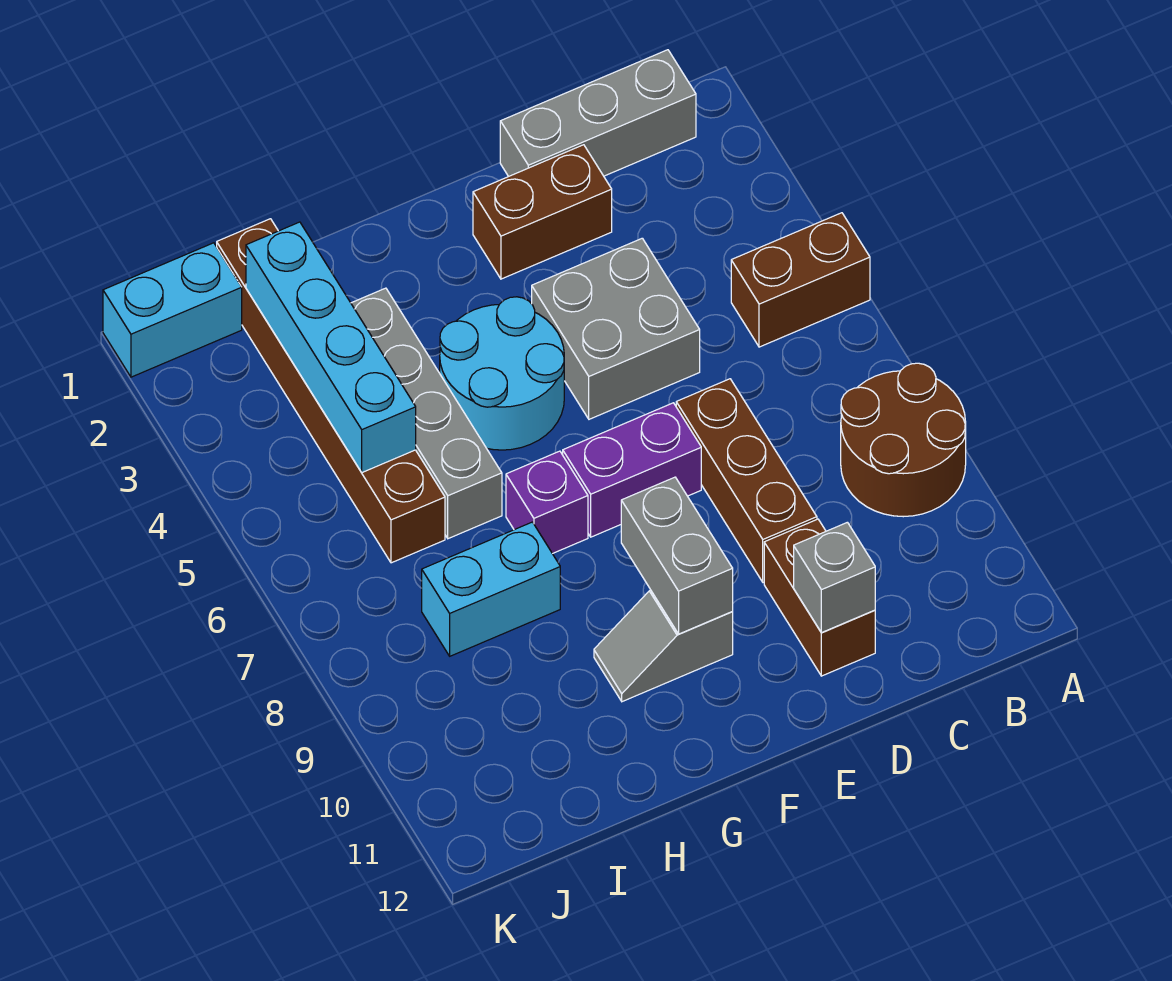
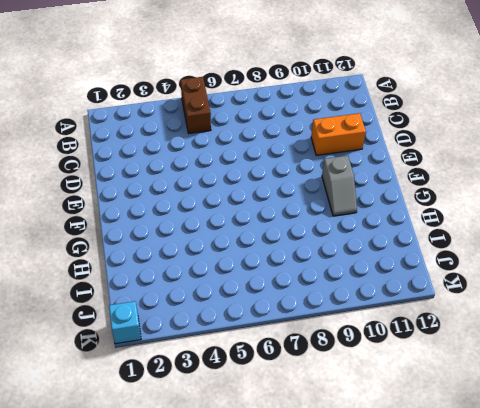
orange brick D10:D11 level 1 -> brown brick D10:D11 level 1
cyan brick K1 level 1 -> cyan brick J1:K1 level 1
none -> brown round brick A8:B9 level 1
none -> grey brick B1:D1 level 1
none -> brown brick D2:E2 level 1

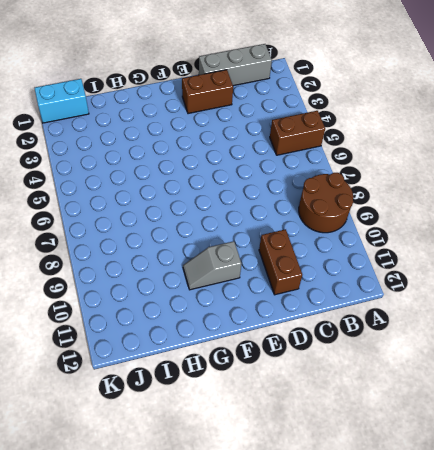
none -> grey brick D4:E5 level 1
none -> brown brick D7:D9 level 1
none -> purple brick E7:F7 level 1

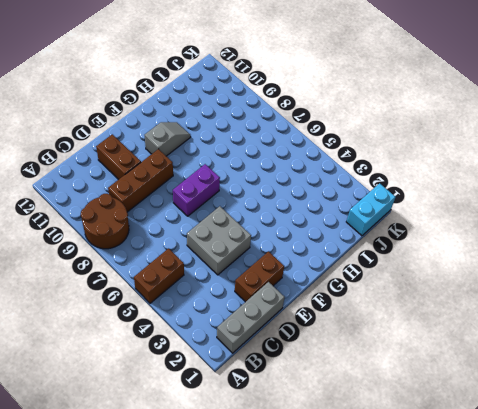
brown brick C9:E9 level 1 -> brown brick D7:D9 level 1
none -> cyan round brick F4:G5 level 1
none -> purple brick G7 level 1
none -> grey brick H3:H6 level 1

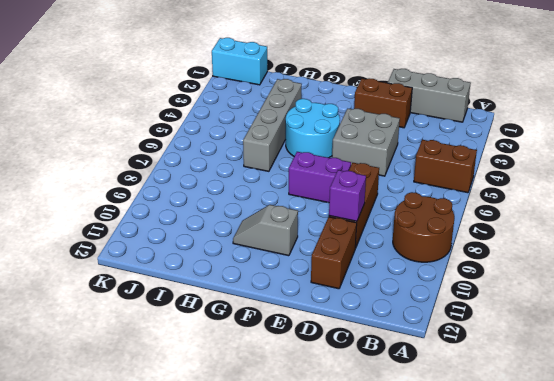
purple brick D9 level 2 -> purple brick G7 level 1
none -> cyan brick H8:I8 level 1
none -> brown brick I1:I6 level 1
none -> grey brick D11 level 2

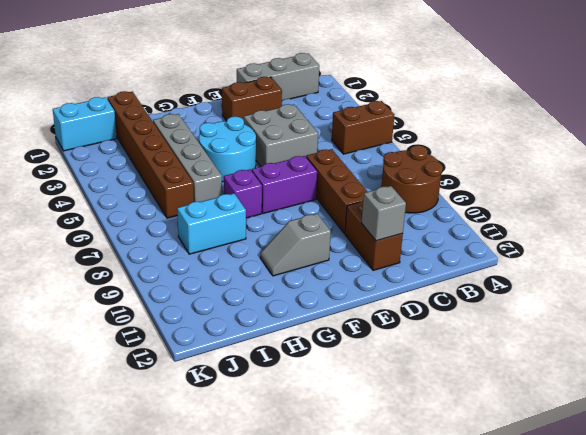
none -> grey brick F9:F10 level 2
none -> cyan brick I2:I5 level 2

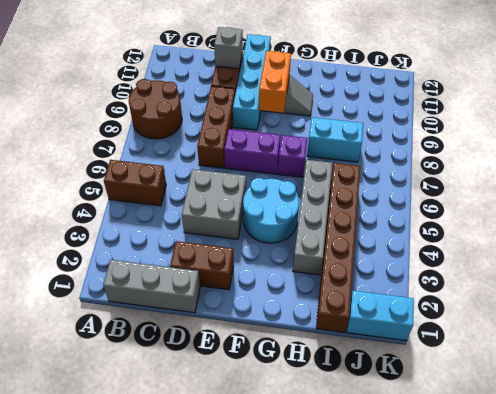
cyan brick E9:E12 level 1 -> cyan brick I2:I5 level 2
orange brick F9:F10 level 2 -> grey brick F9:F10 level 2

